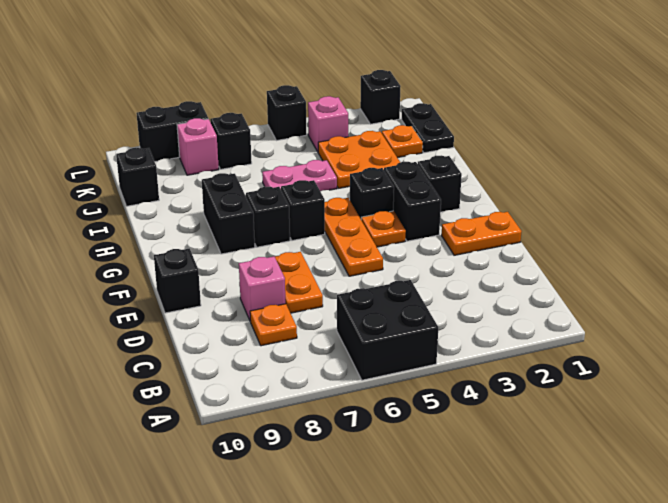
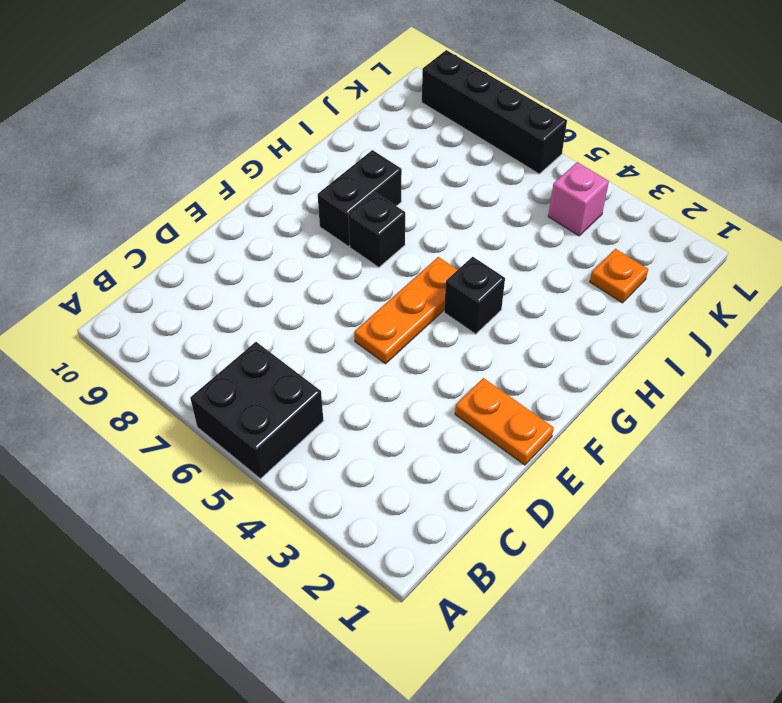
black brick L6:L9 level 1 -> black brick L8:L9 level 1
none -> orange plate C8 level 1
none -> orange plate D7:E7 level 1
none -> pink brick D8 level 1

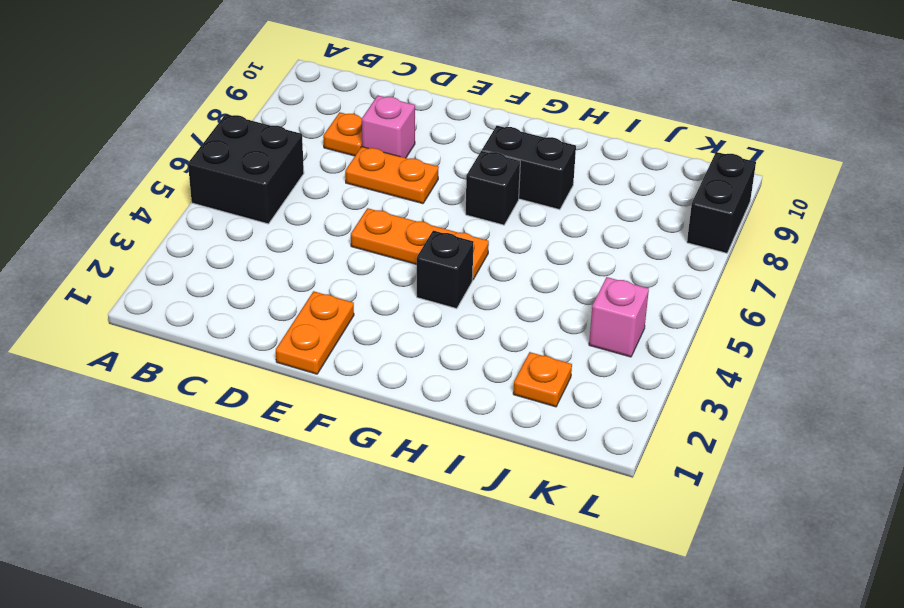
none -> black brick E10 level 1
none -> black brick F3:G3 level 1
none -> orange plate F4 level 1

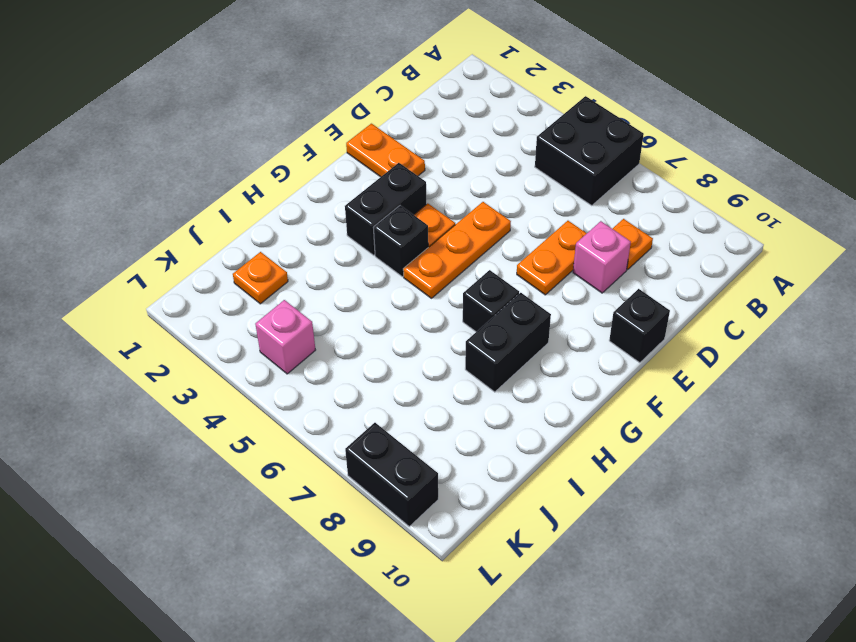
none -> black brick G2 level 1
none -> black brick G6 level 1
none -> orange plate I3:J4 level 1

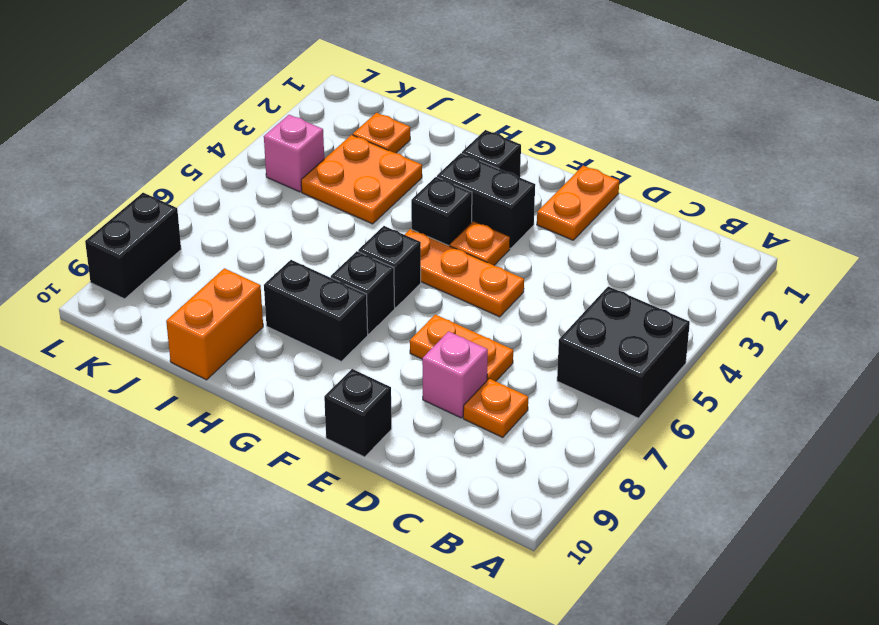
orange brick I9:I10 level 1 -> none
none -> pink plate I5:I6 level 1
none -> black plate J1:K1 level 1
none -> black brick J10 level 1

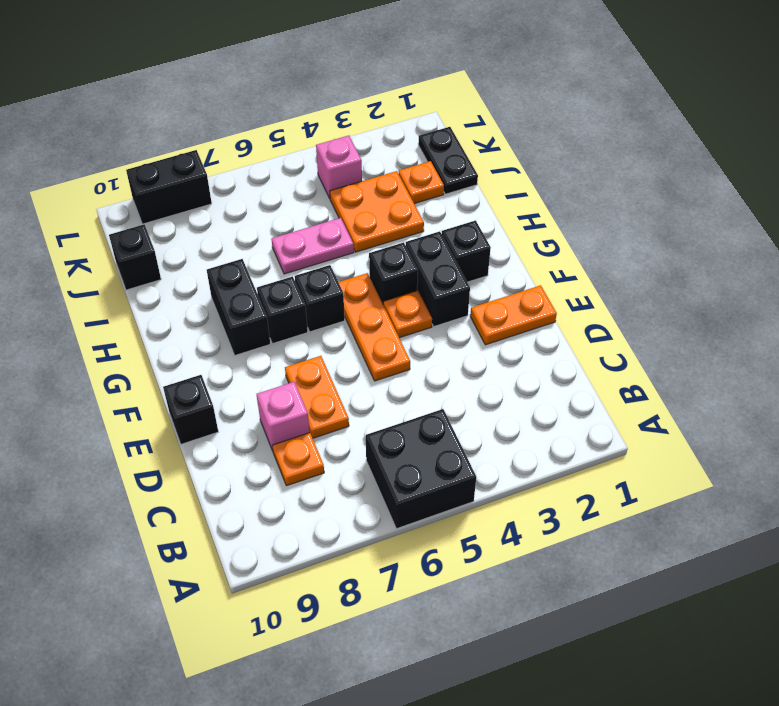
none -> black brick K7 level 1
none -> pink brick K8 level 1
none -> black brick L2 level 1

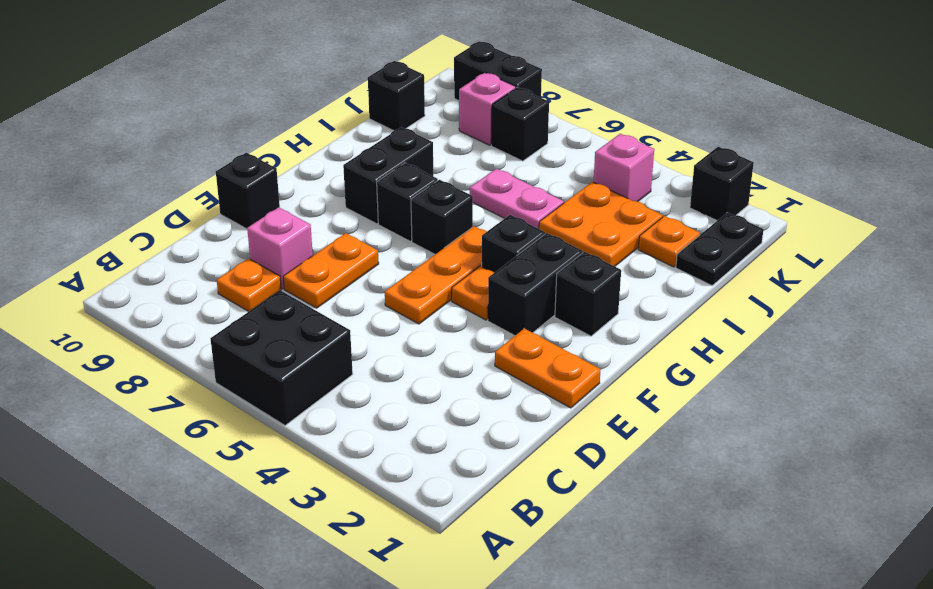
none -> black brick L5 level 1

